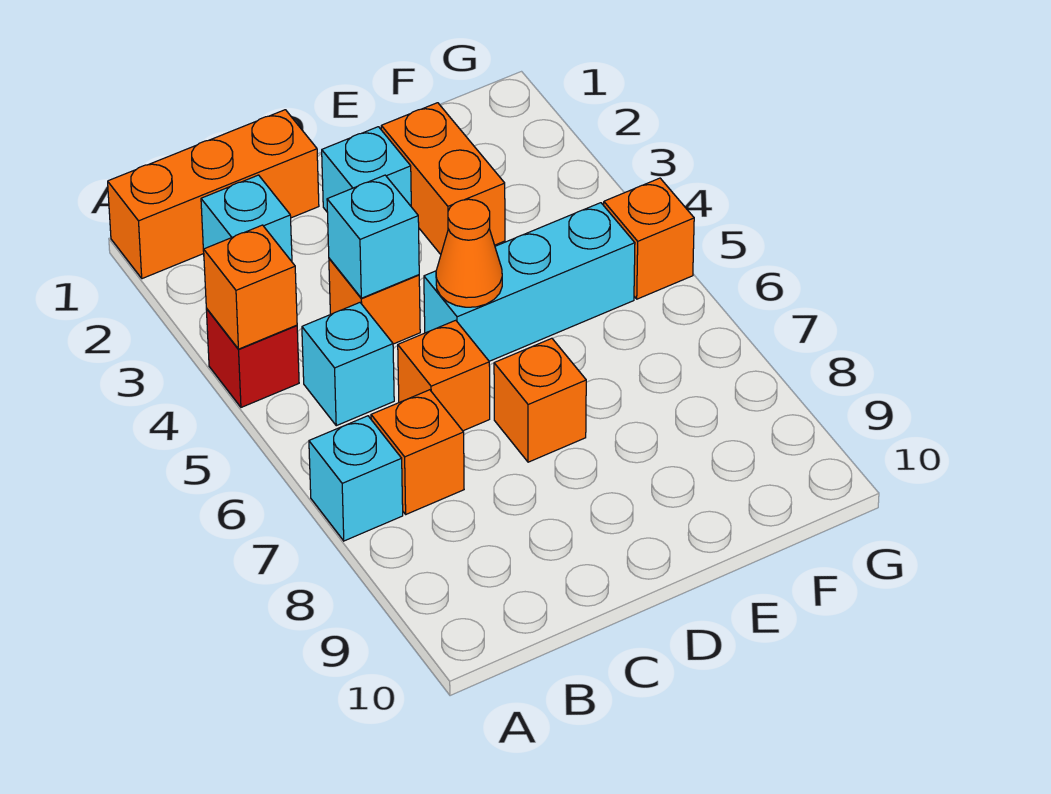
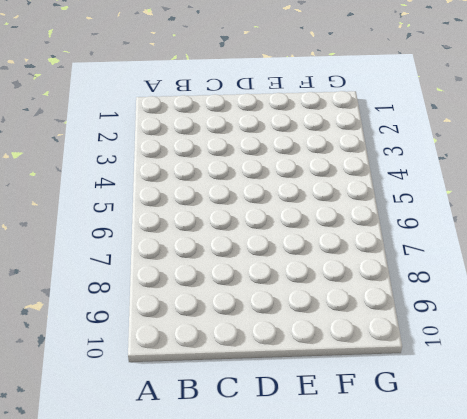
none -> orange brick A1:C1 level 1
none -> red brick A4 level 1
none -> cyan brick A7 level 1

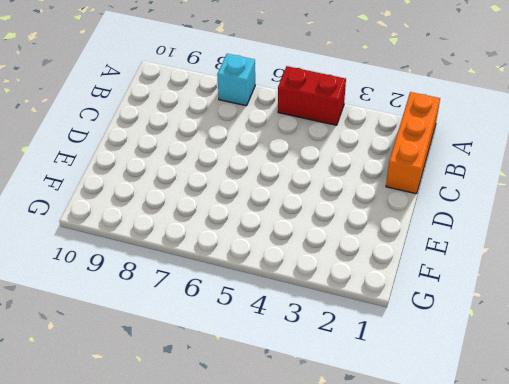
red brick A4:A5 level 1 -> red brick A4 level 1
none -> cyan brick B2 level 1
none -> cyan brick B5 level 1
none -> orange brick B7 level 1

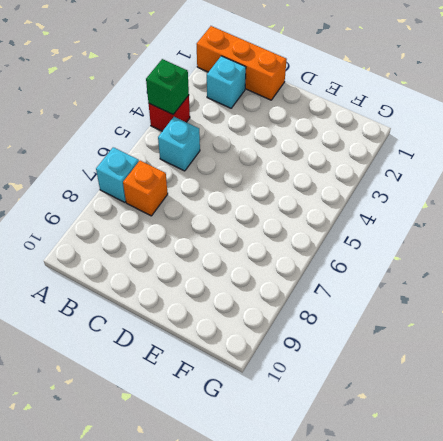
green brick A4 level 2 -> orange brick A4 level 2
none -> orange brick C4 level 1
none -> orange brick C6 level 1
none -> cyan brick D2 level 1

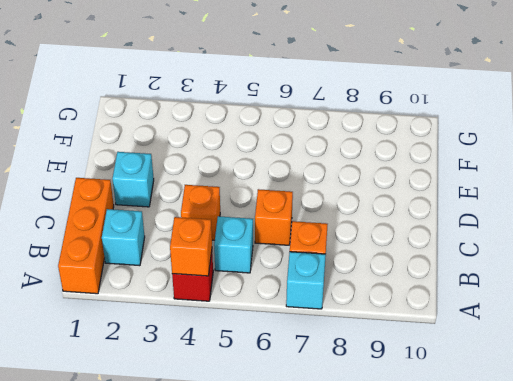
none -> cyan brick D5:F5 level 1
none -> orange brick D7 level 1
none -> orange brick E2:E3 level 1

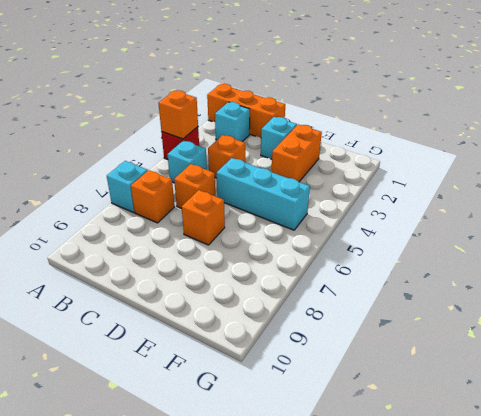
none -> orange brick G5 level 1
none -> cyan brick C4 level 2
none -> orange cone D5 level 2

